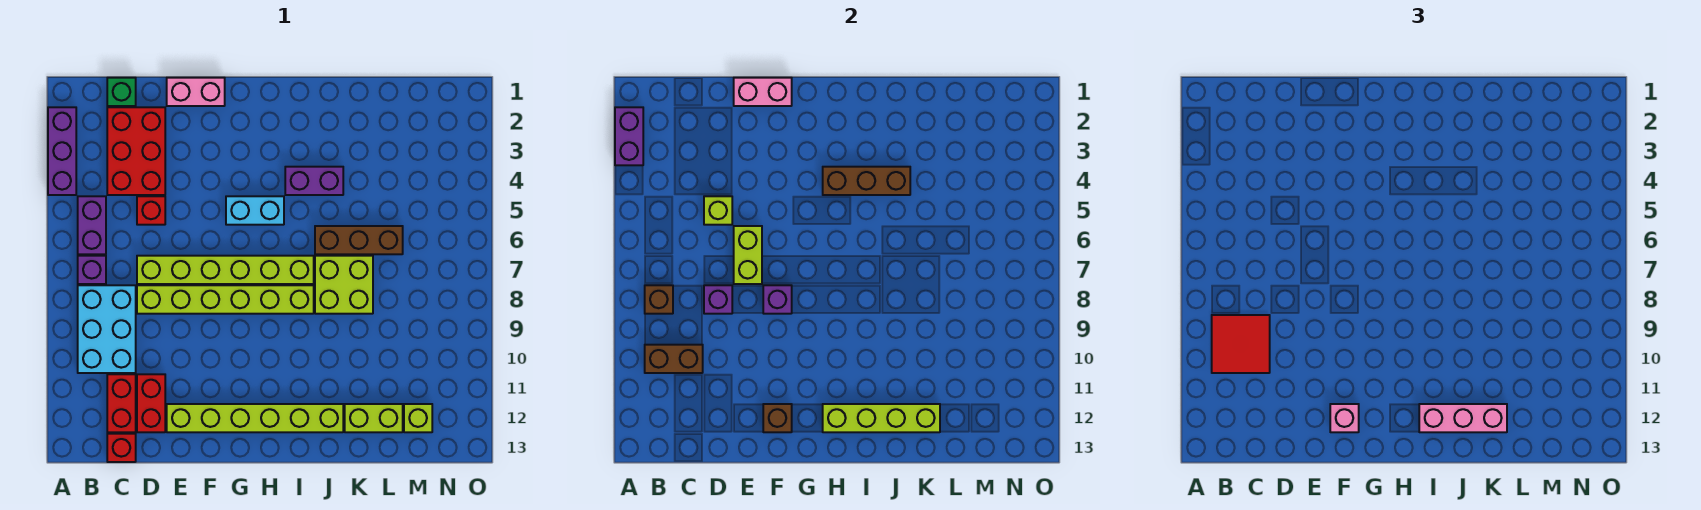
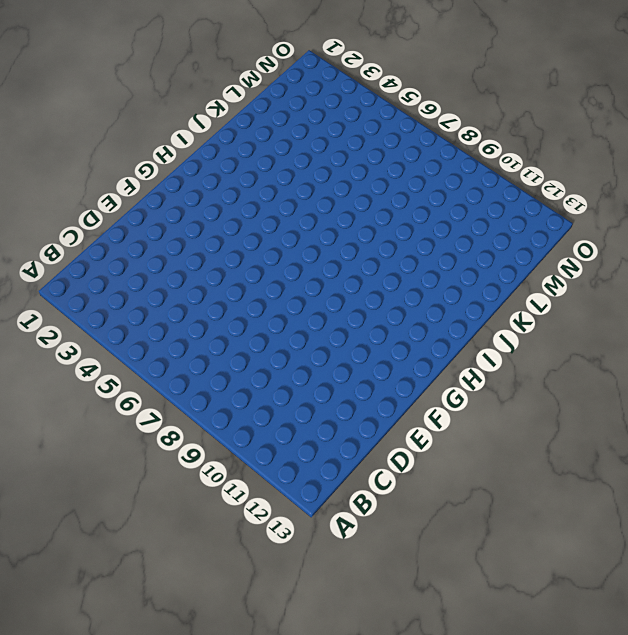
none -> purple brick A2:A4 level 1
none -> purple brick B5:B6 level 1
none -> purple brick B7 level 1
none -> cyan brick B8:C10 level 1

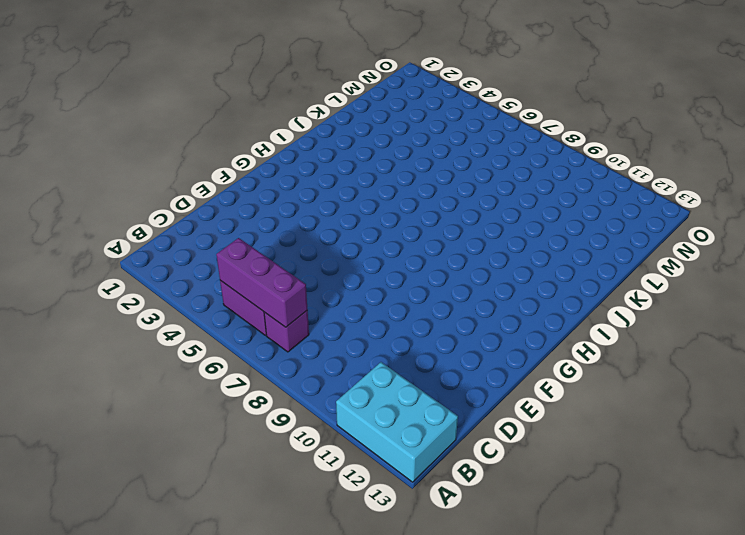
cyan brick A11:B13 level 1 -> cyan brick B8:C10 level 1
purple brick B5:B7 level 2 -> purple brick A2:A4 level 1
none -> green brick C1 level 1
none -> red brick C2:D4 level 1
none -> red brick C11:C12 level 1
none -> red brick C13 level 1

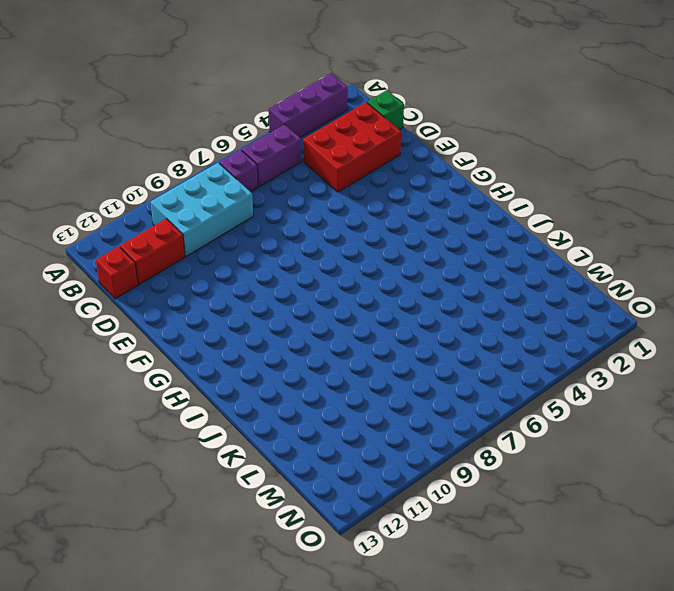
none -> red brick D5 level 1
none -> lime brick D7:I7 level 1
none -> lime brick D8:I8 level 1
none -> red brick D11:D12 level 1

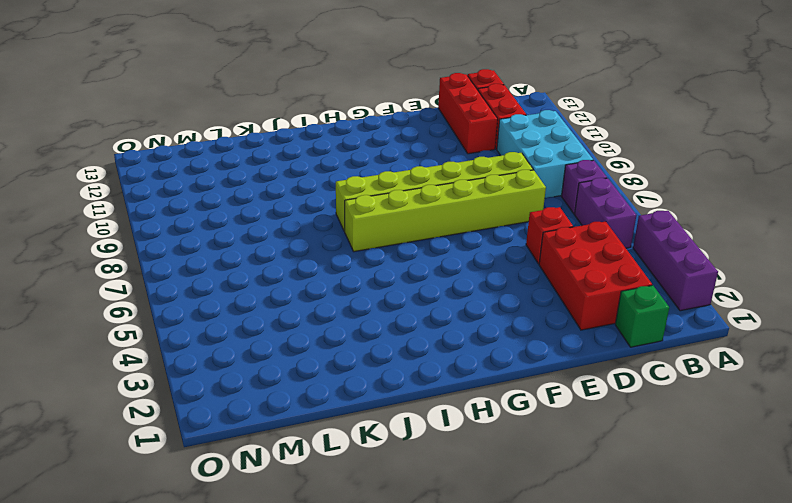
red brick D11:D13 level 1 -> red brick D11:D12 level 1
none -> pink brick E1:F1 level 1
none -> lime brick E12:J12 level 1
none -> cyan brick G5:H5 level 1
none -> purple brick I4:J4 level 1

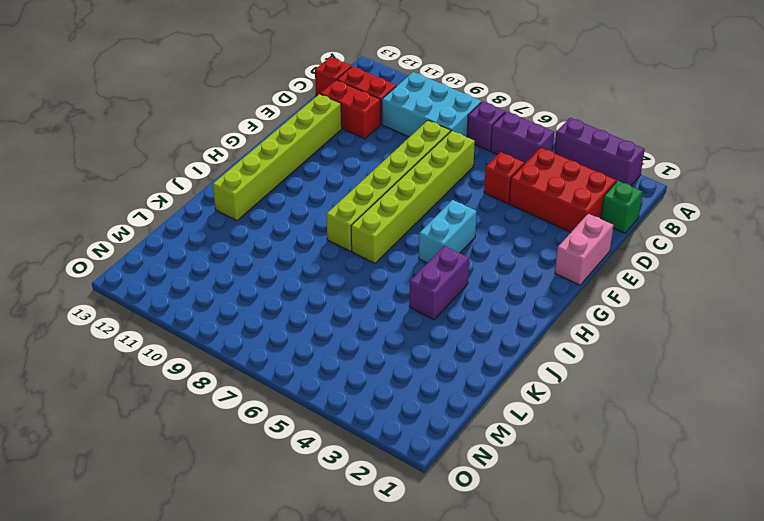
none -> brown brick J6:L6 level 1
none -> lime brick J7:K8 level 1
none -> lime brick K12:L12 level 1
none -> lime brick M12 level 1

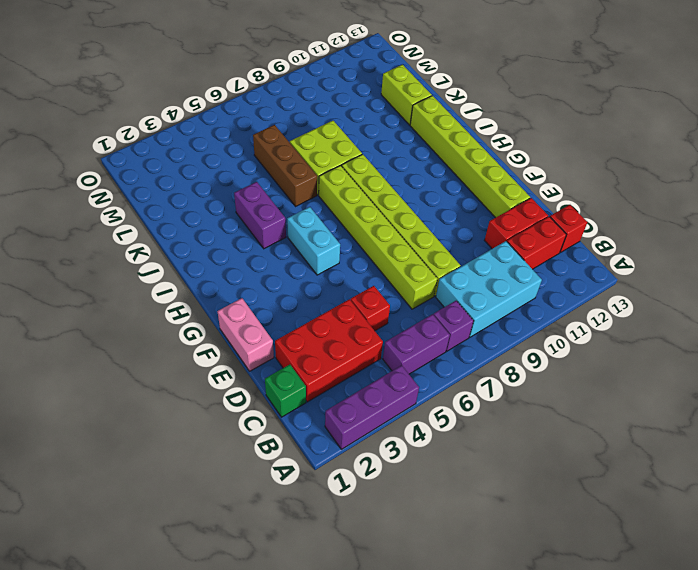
none -> lime brick M12 level 1
none -> purple brick A2:A3 level 2
none -> brown brick B8 level 2
none -> brown brick B10:C10 level 2

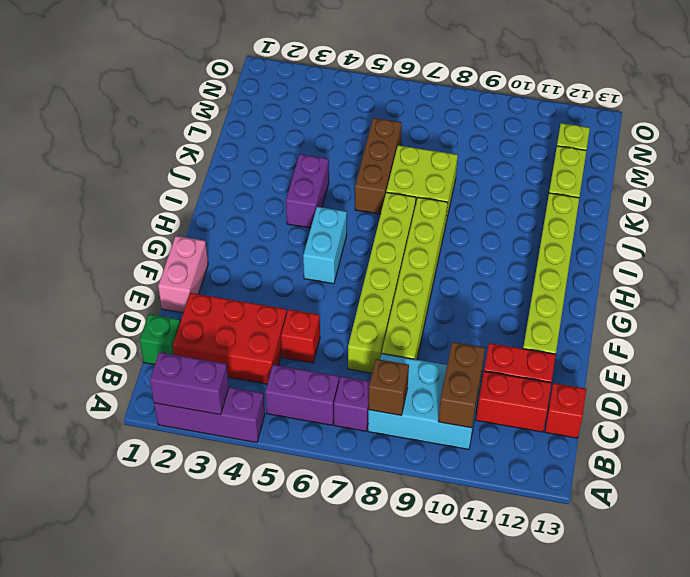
none -> lime brick D5 level 2
none -> purple brick D8 level 2
none -> pink brick E1:F1 level 2
none -> lime brick E6:E7 level 2

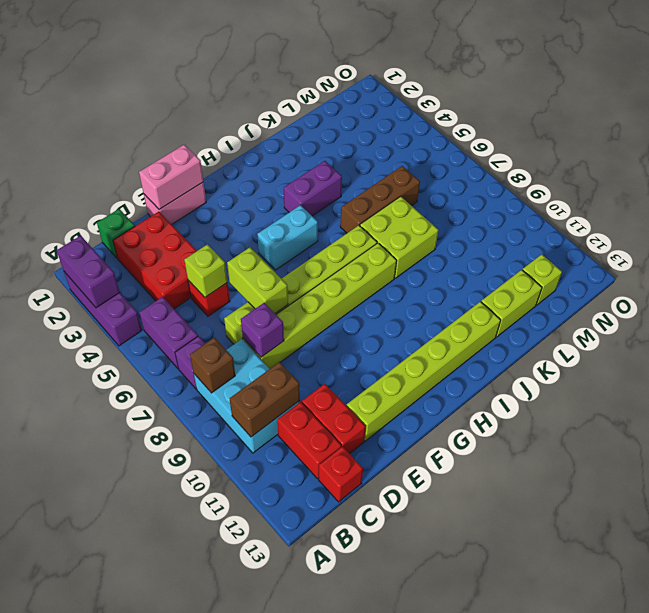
none -> purple brick F8 level 2
none -> brown brick F12 level 2
none -> brown brick H4:J4 level 2
none -> lime brick H12:K12 level 2

